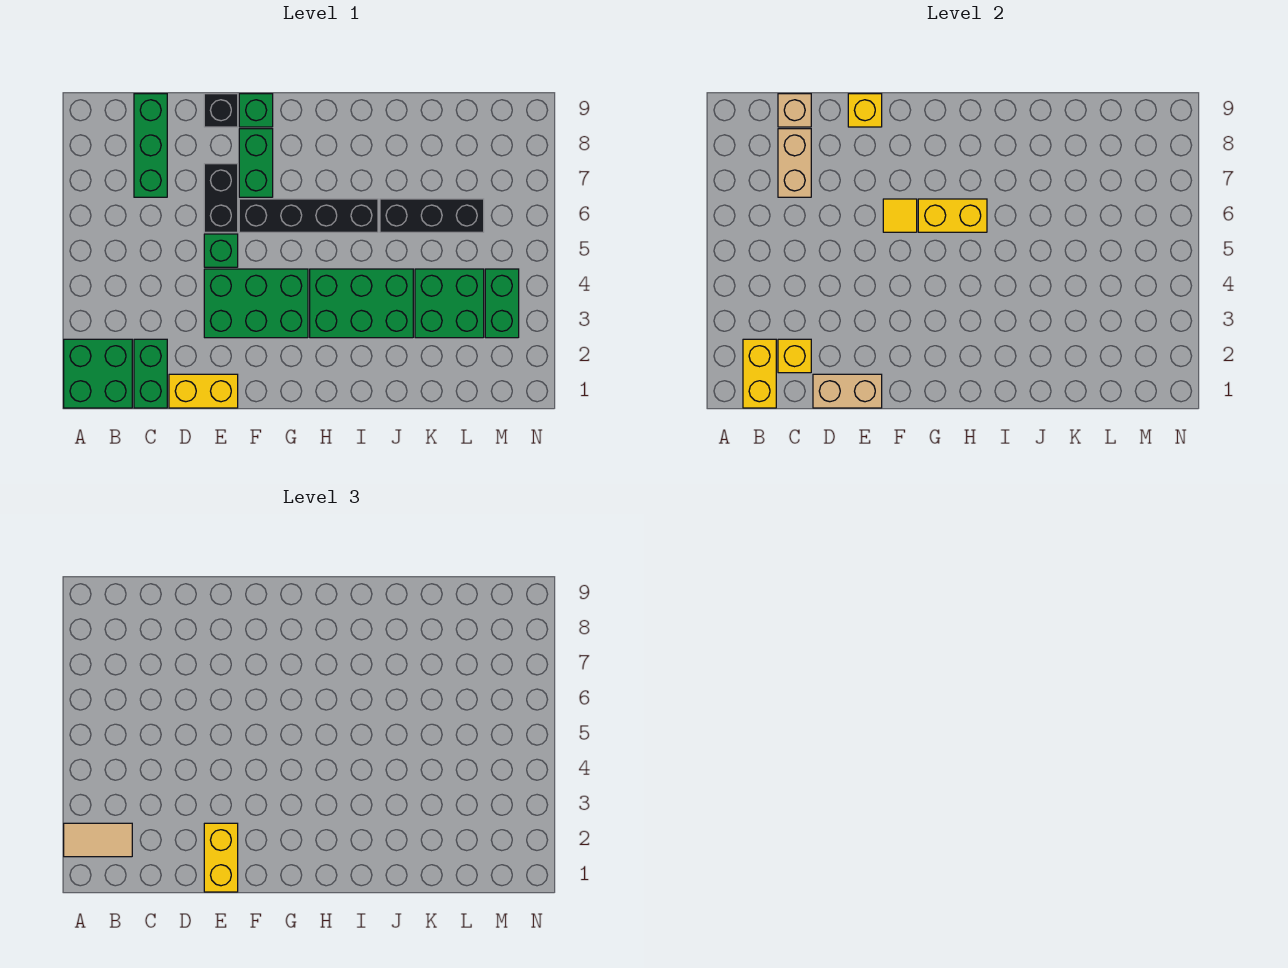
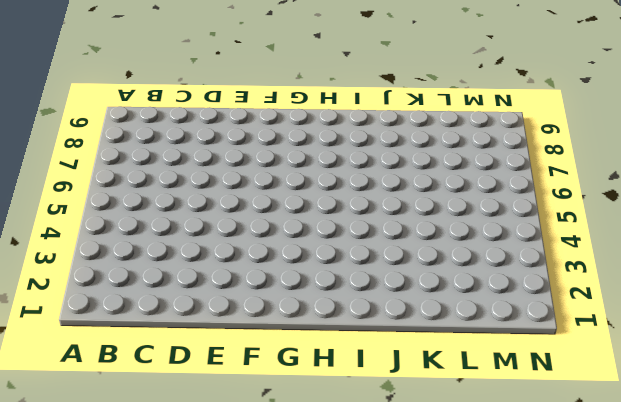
none -> green brick A1:B2 level 1
none -> green brick C1:C2 level 1
none -> green brick C7:C9 level 1

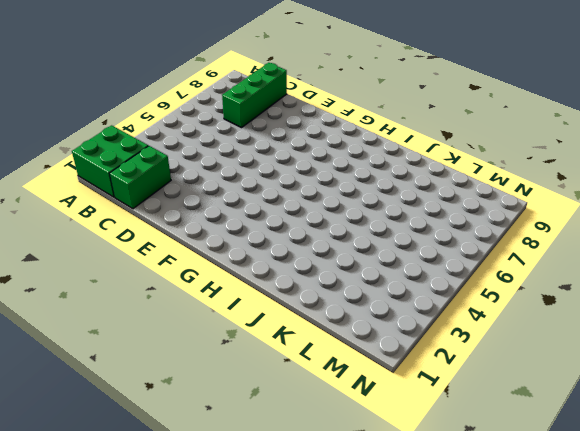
none -> yellow brick D1:E1 level 1
none -> green brick E3:G4 level 1
none -> green brick E5 level 1

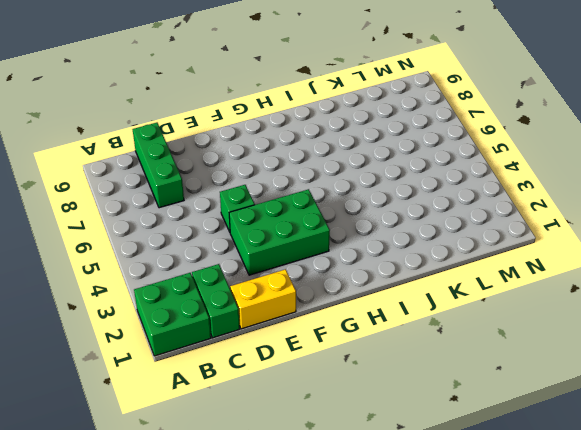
none -> black brick E6:E7 level 1
none -> black brick E9 level 1
none -> black brick F6:I6 level 1

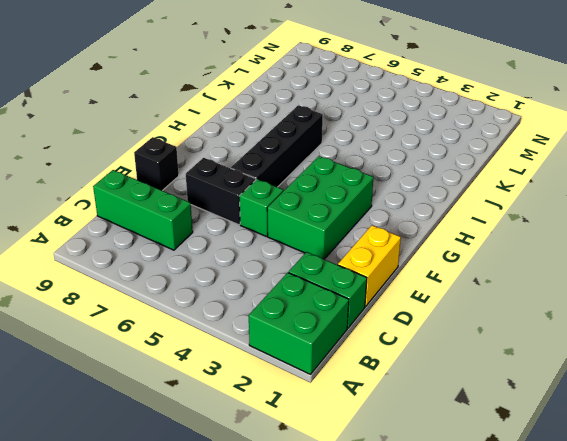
none -> green brick F7:F8 level 1
none -> green brick F9 level 1
none -> green brick H3:J4 level 1

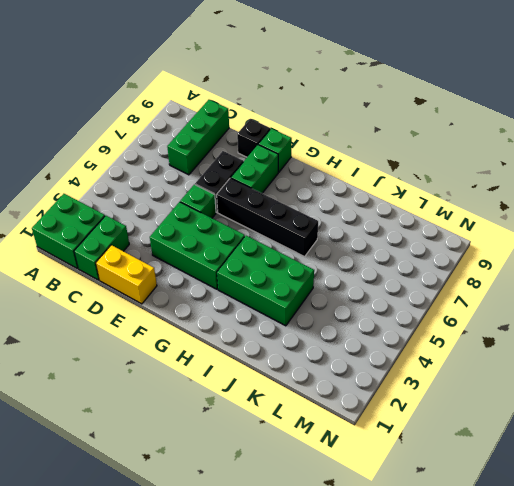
none -> black brick J6:L6 level 1
none -> green brick K3:L4 level 1
none -> green brick M3:M4 level 1

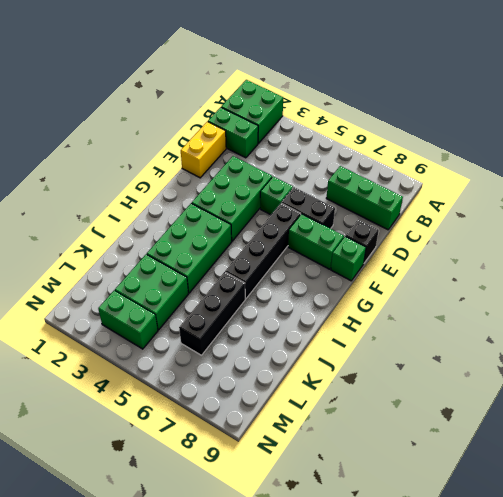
none -> yellow brick B1:B2 level 2
none -> yellow brick C2 level 2
none -> tan brick C7:C8 level 2

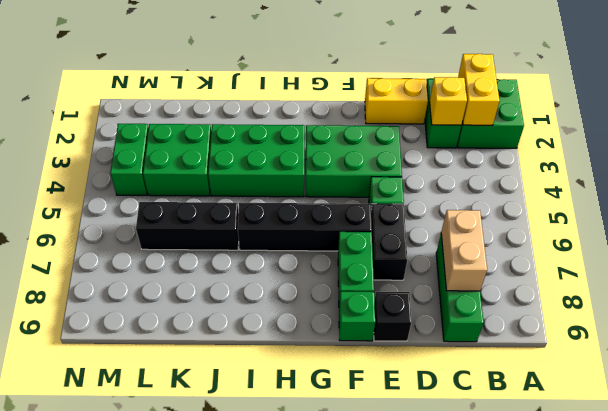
none -> tan brick C9 level 2
none -> tan brick D1:E1 level 2
none -> yellow brick E9 level 2

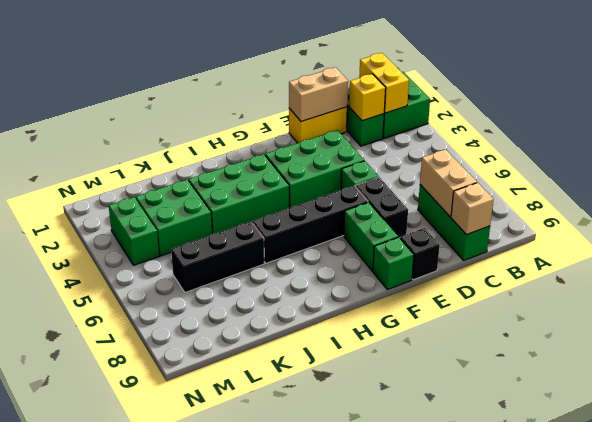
none -> yellow brick E9 level 2
none -> yellow tile F6 level 2
none -> yellow brick G6:H6 level 2

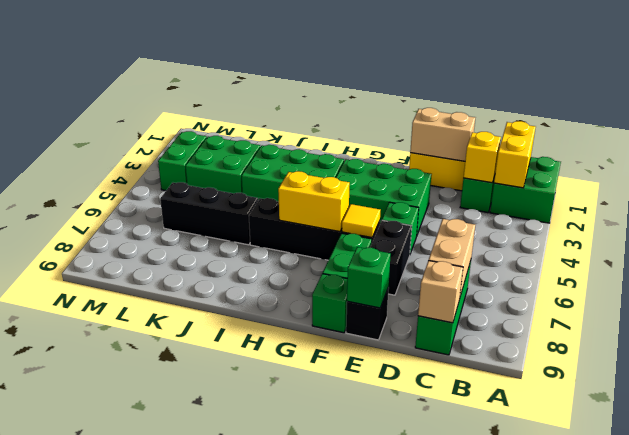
green brick E9 level 2 -> yellow brick E9 level 2
none -> tan tile A2:B2 level 3
none -> yellow brick E1:E2 level 3

